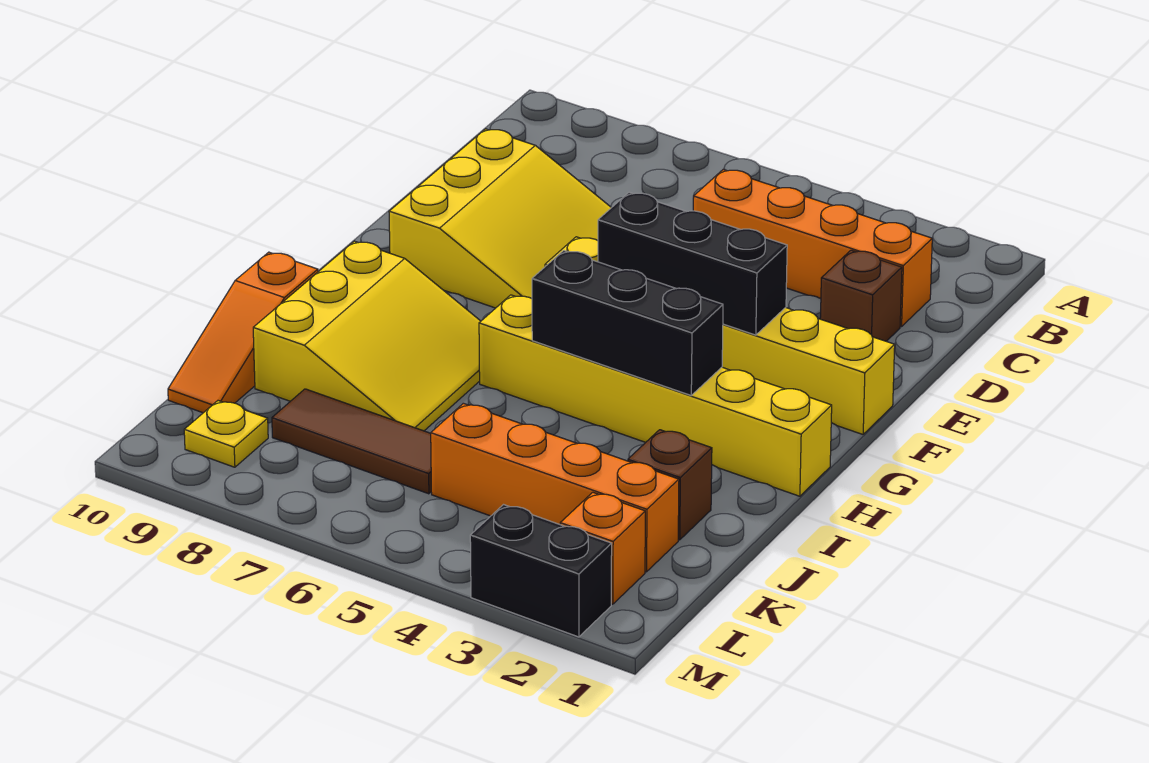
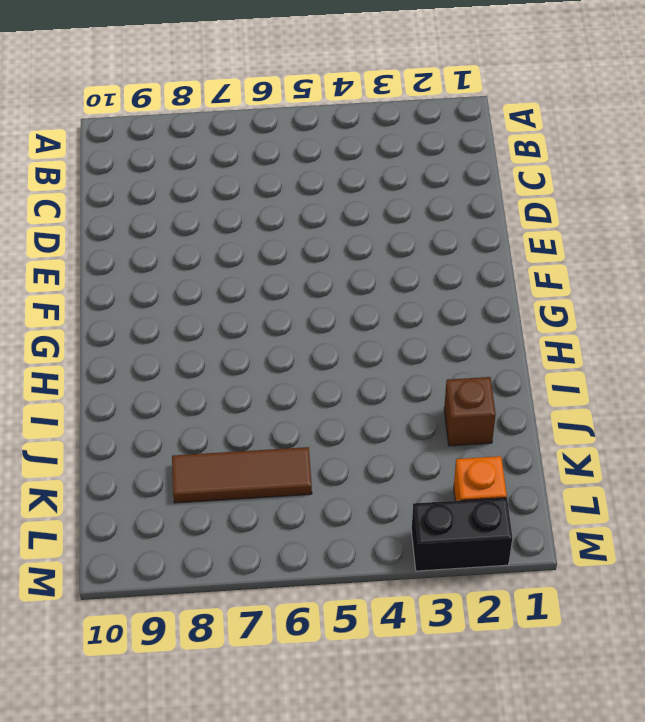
none -> orange brick C2:C5 level 1
none -> brown brick D2 level 1
none -> yellow slope D7:F9 level 1 top 9

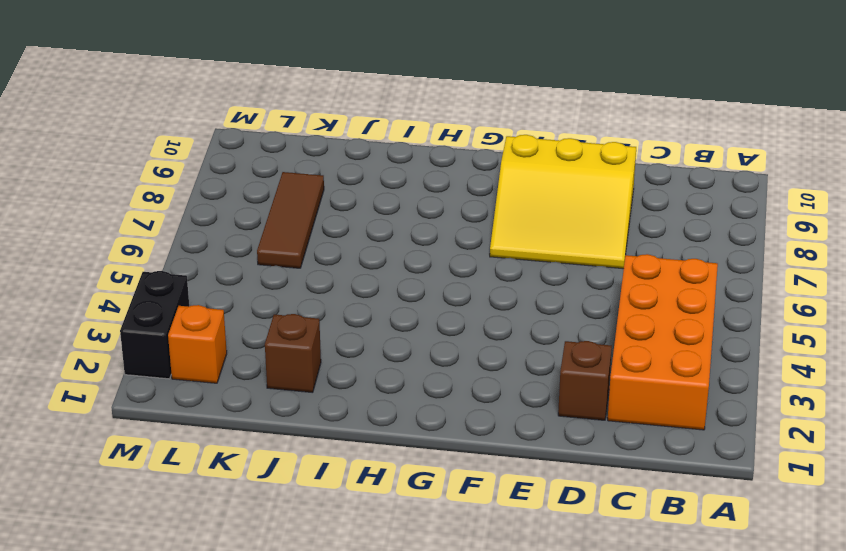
orange brick B2:C5 level 1 -> orange brick C2:C5 level 1
none -> yellow brick F1:F6 level 1
none -> yellow brick H1:H6 level 1
none -> yellow slope H7:J9 level 1 top 9

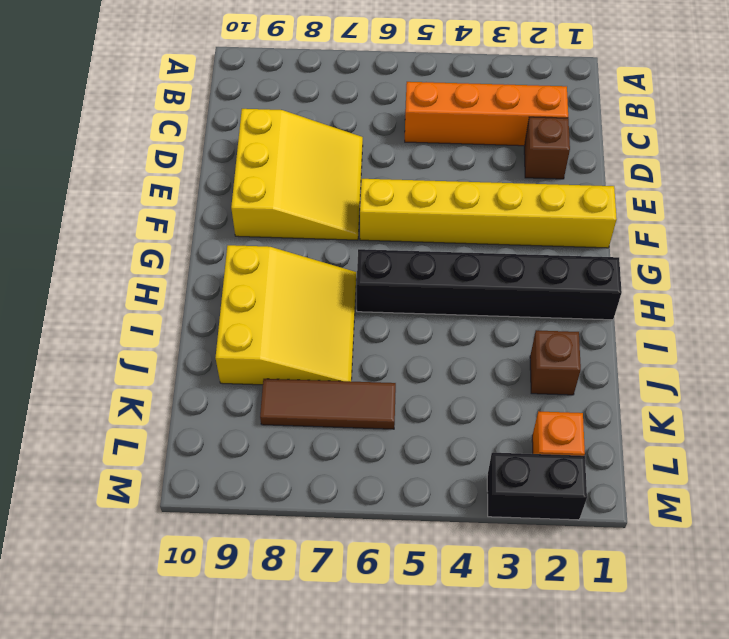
black brick H1:H6 level 1 -> yellow brick H1:H6 level 1
none -> orange slope I10:K10 level 1 top I
none -> orange brick K2:K5 level 1
none -> yellow plate L9 level 1

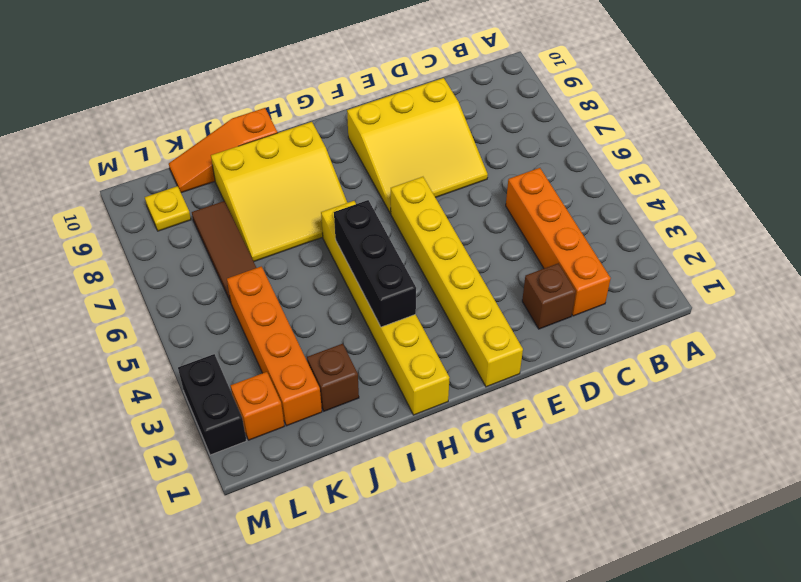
none -> black brick F3:F5 level 2

